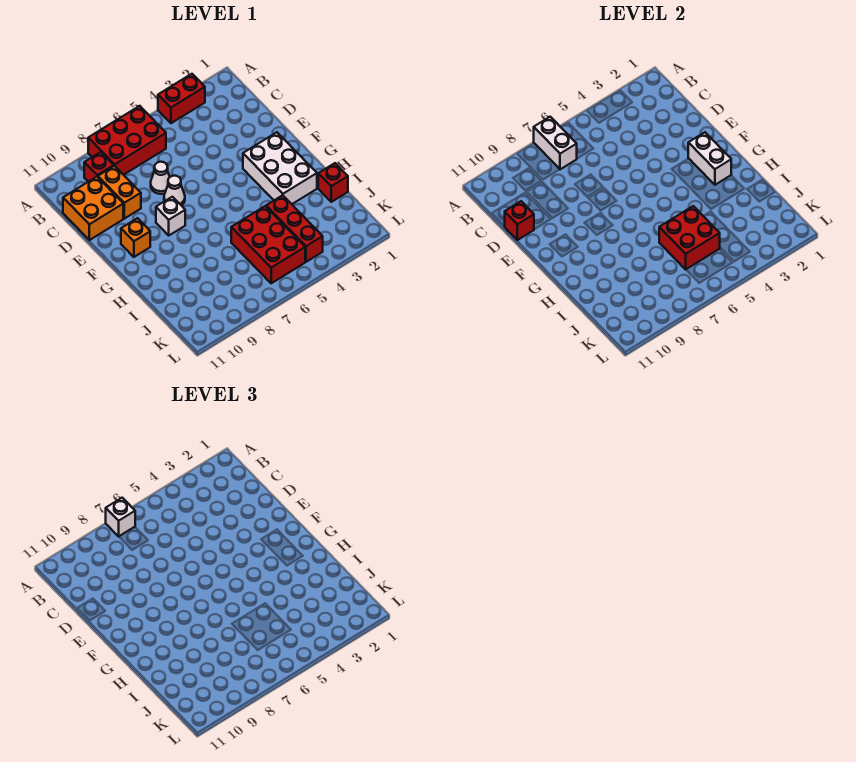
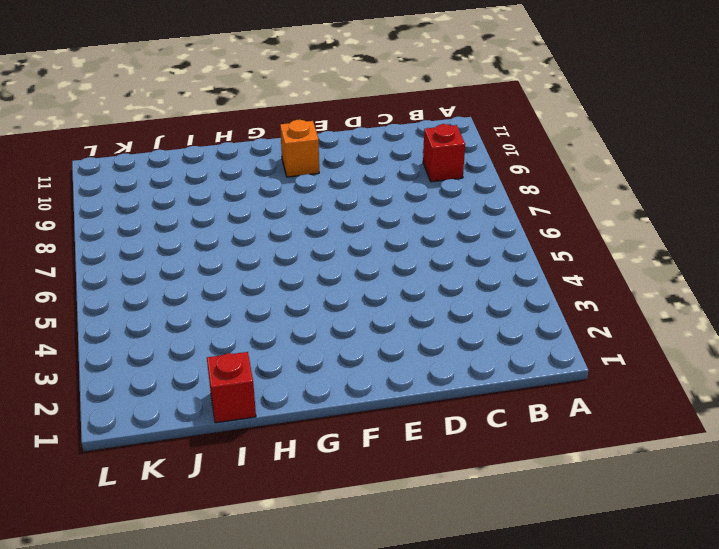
none -> red brick A3:A4 level 1
none -> red brick A6:B8 level 1
none -> orange brick C9:D9 level 1

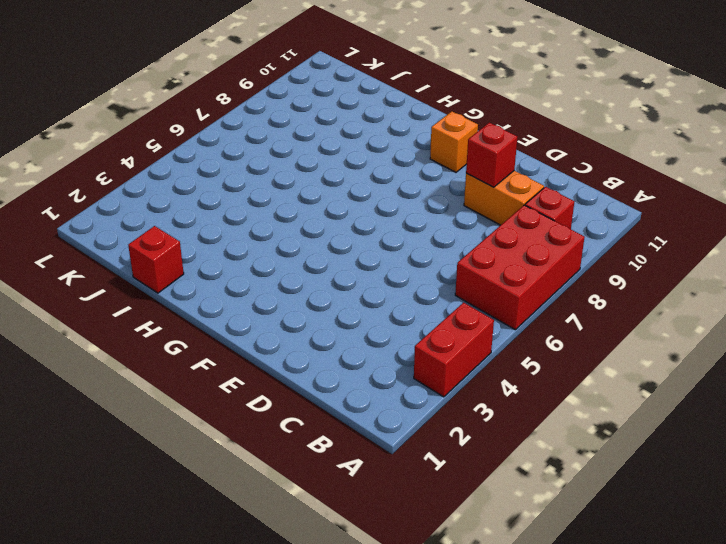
red brick D9 level 2 -> red brick D11 level 2
none -> orange brick C10:D11 level 1
none -> white cone D7 level 1
none -> white cone E7 level 1

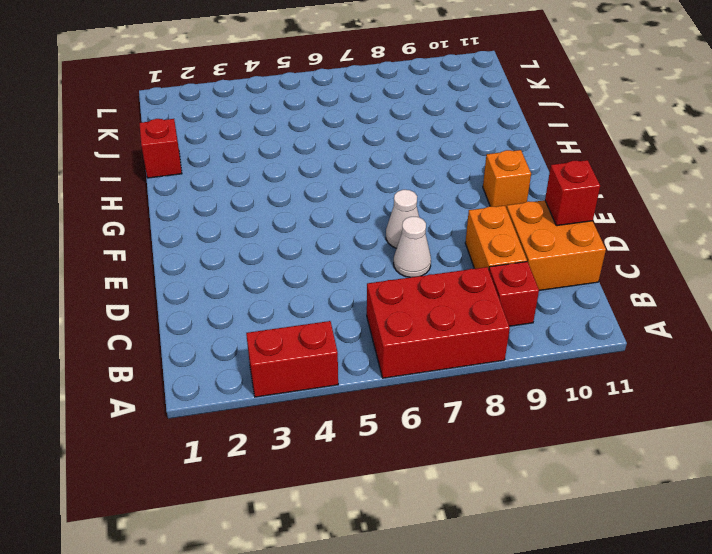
none -> white brick F2:H3 level 1
none -> white brick F8 level 1
none -> red brick I4:K4 level 1

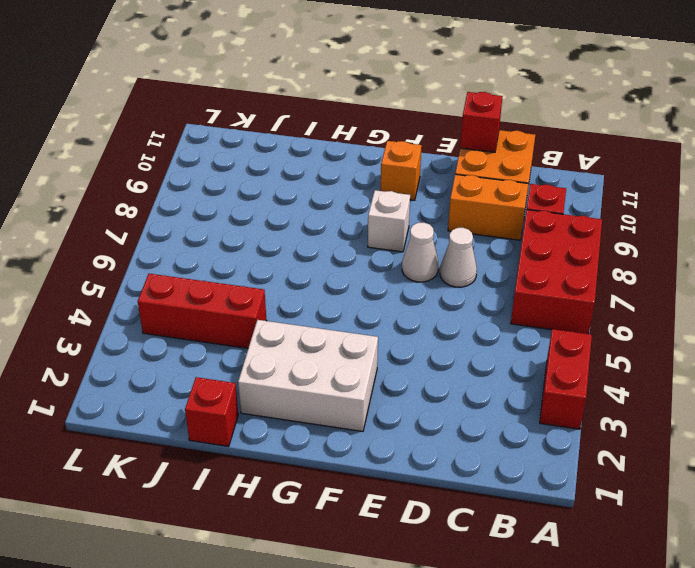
none -> red brick I5:K6 level 1
none -> white brick A7:B7 level 2
none -> white brick F2:G2 level 2

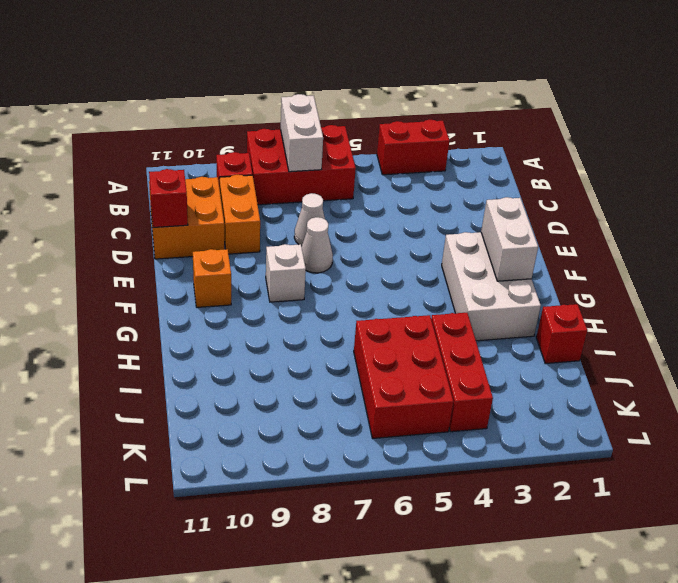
none -> red brick I5:J6 level 2
none -> white brick A7 level 3

